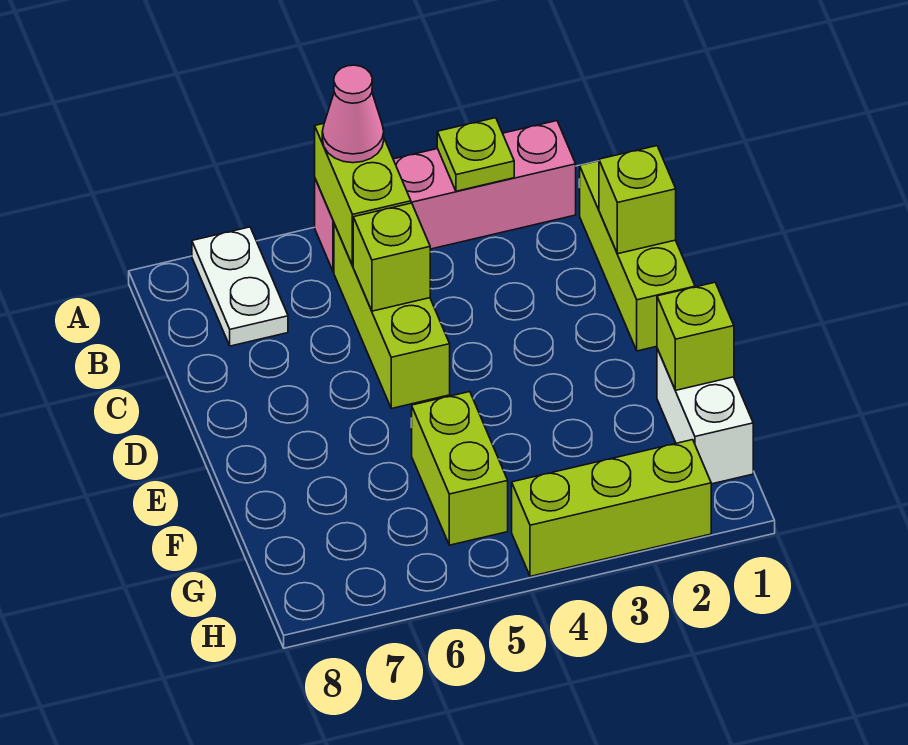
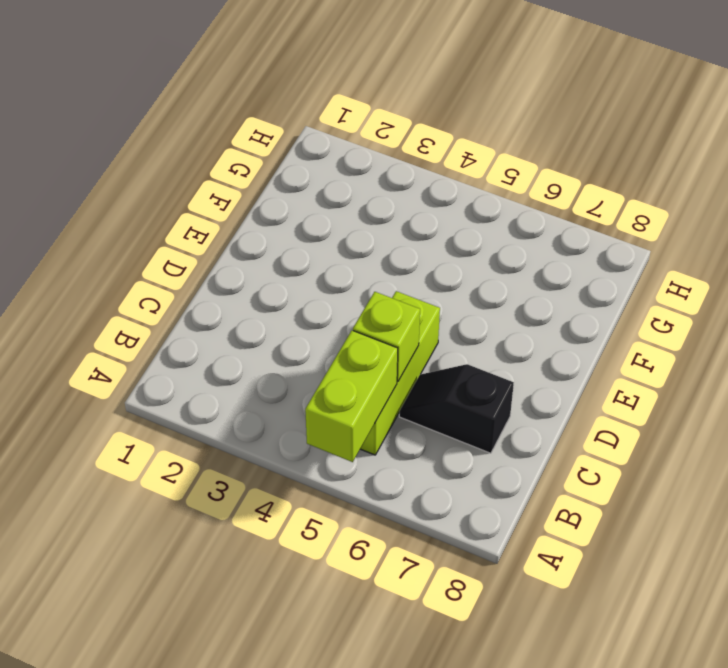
black slope C6:C7 level 1 top 7 -> none
none -> pink brick A2:A5 level 1
none -> white plate A7:B7 level 1
none -> lime brick B1:D1 level 1

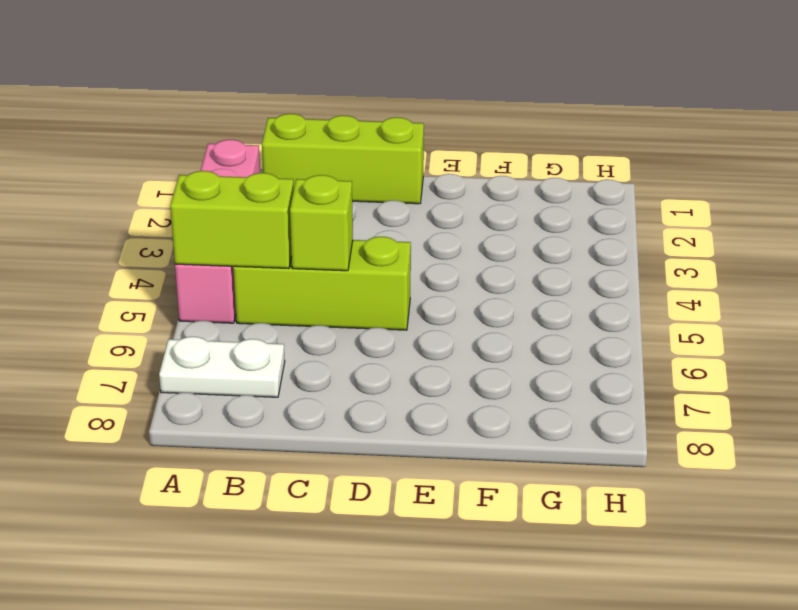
none -> white brick F1:G1 level 1
none -> lime brick F5:G5 level 1
none -> lime brick H2:H4 level 1

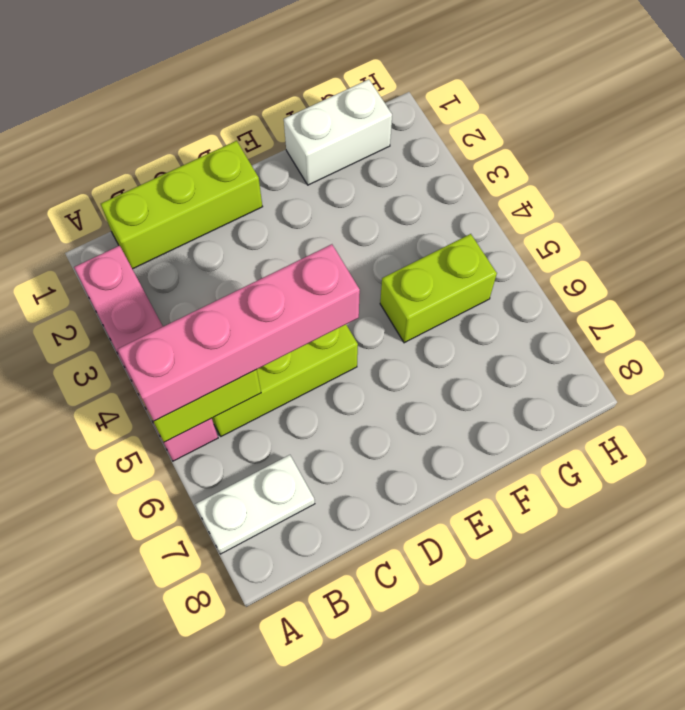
pink brick A5:D5 level 3 -> pink cone A5 level 3
none -> lime brick H2:H4 level 1
none -> lime plate A3 level 2
none -> lime brick C1 level 2

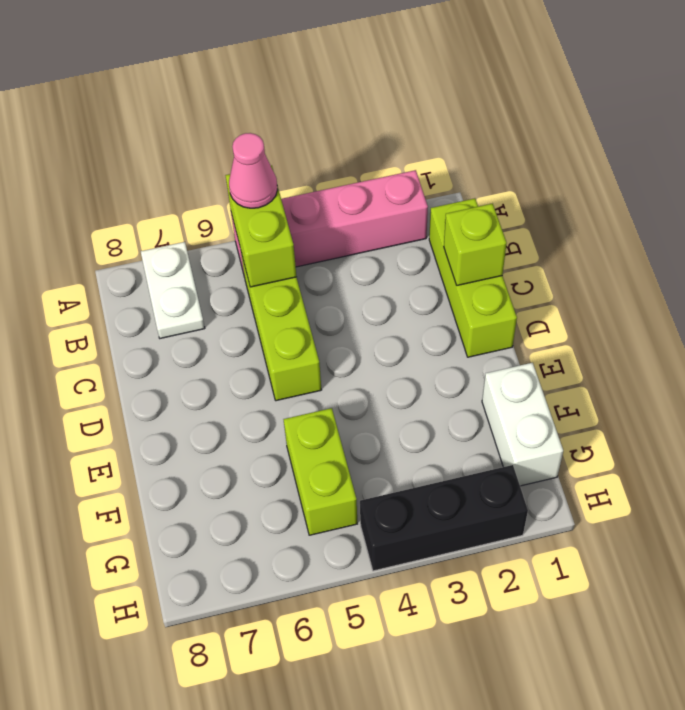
black brick H2:H4 level 1 -> lime brick H2:H4 level 1
none -> lime plate A3 level 2
none -> lime brick C5 level 2
none -> lime brick F1 level 2

